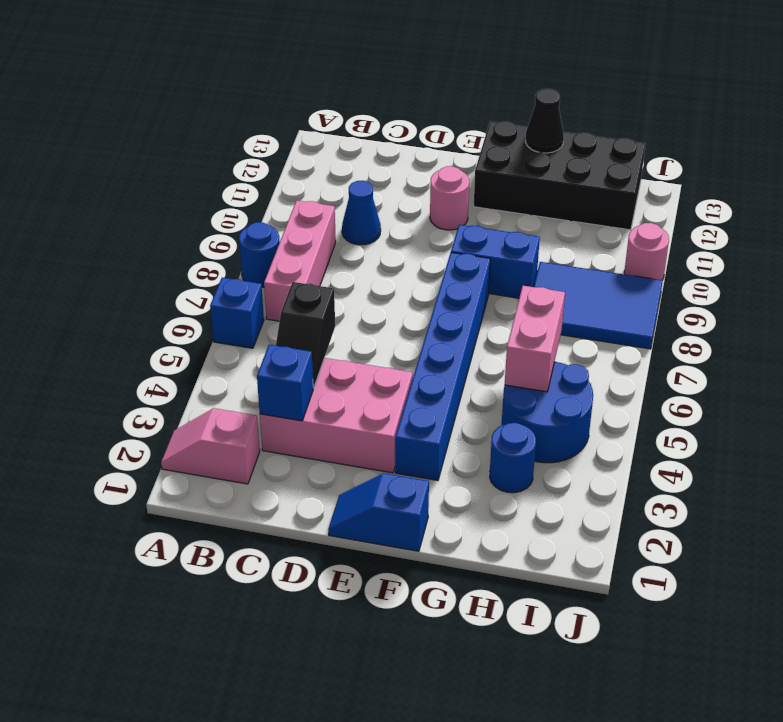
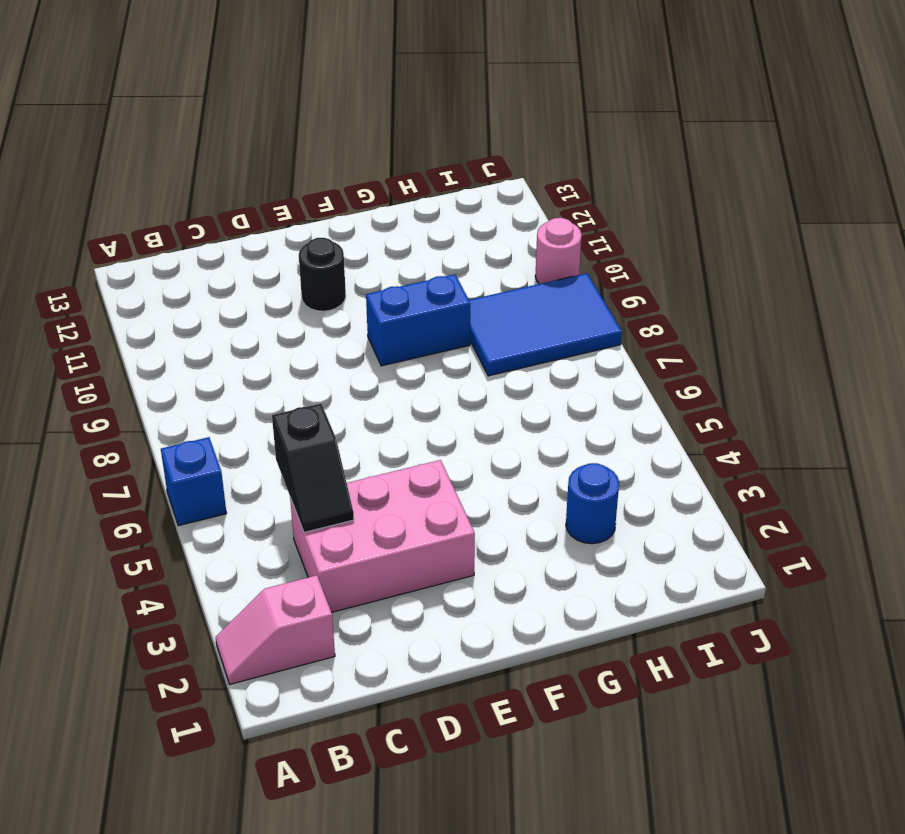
black round brick E11 level 1 -> pink round brick E11 level 1
none -> blue round brick A8 level 1
none -> pink brick B7:B9 level 1
none -> blue cone C10 level 1

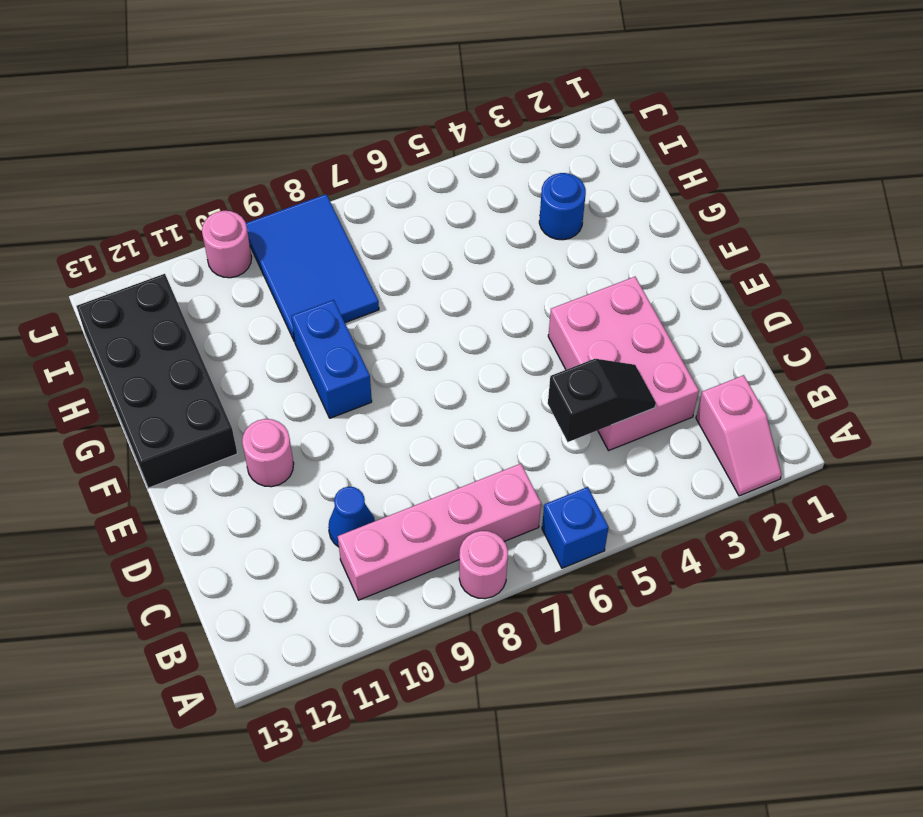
pink round brick A8 level 1 -> blue round brick A8 level 1
pink brick B7:B10 level 1 -> pink brick B7:B9 level 1
none -> blue slope E1:F1 level 1 top F
none -> blue brick F3:F8 level 1
none -> blue round brick H4:I5 level 1

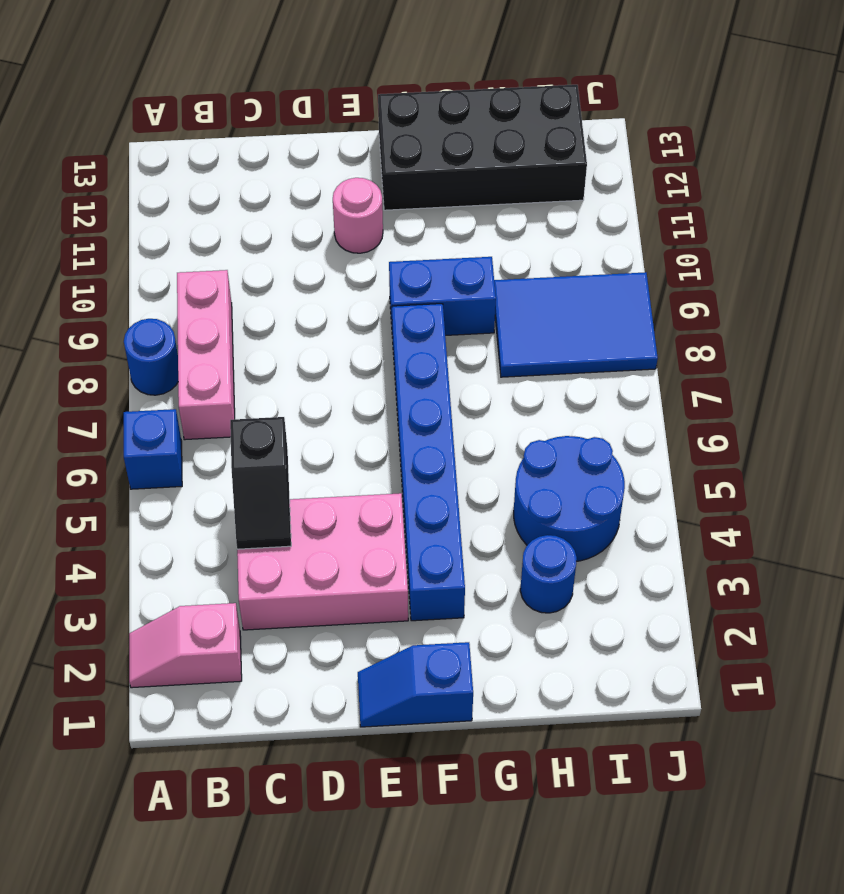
none -> blue cone C10 level 1
none -> pink round brick J10 level 1
none -> blue brick C3 level 2

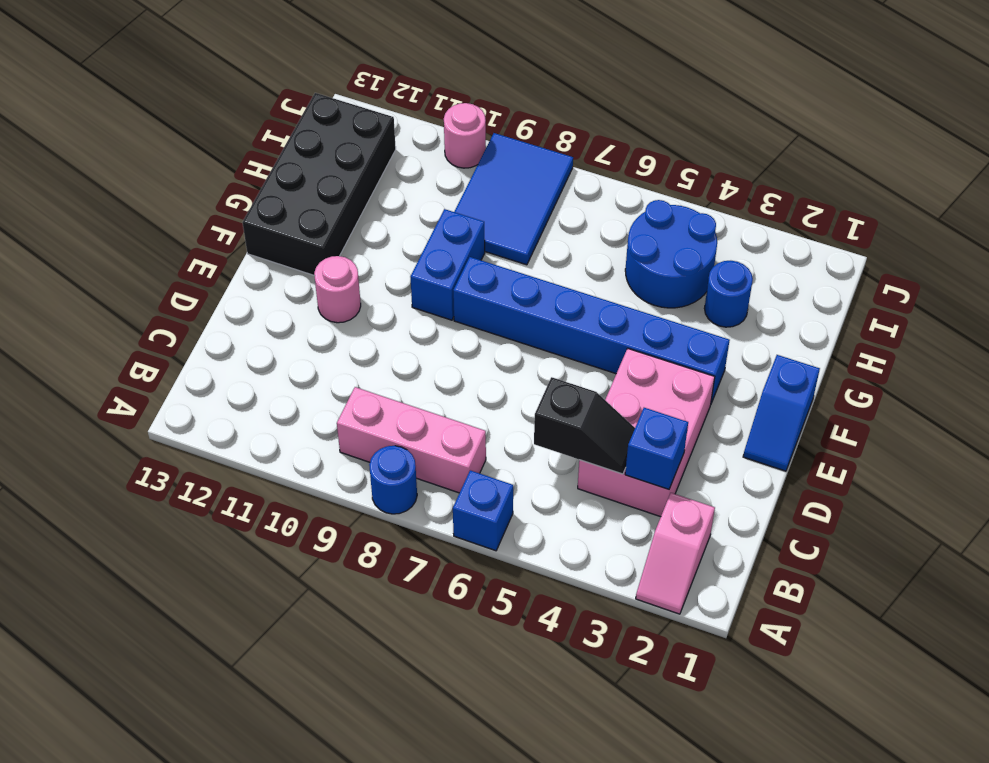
none -> blue cone C10 level 1
none -> black cone G13 level 2
none -> pink brick H5:H6 level 2

